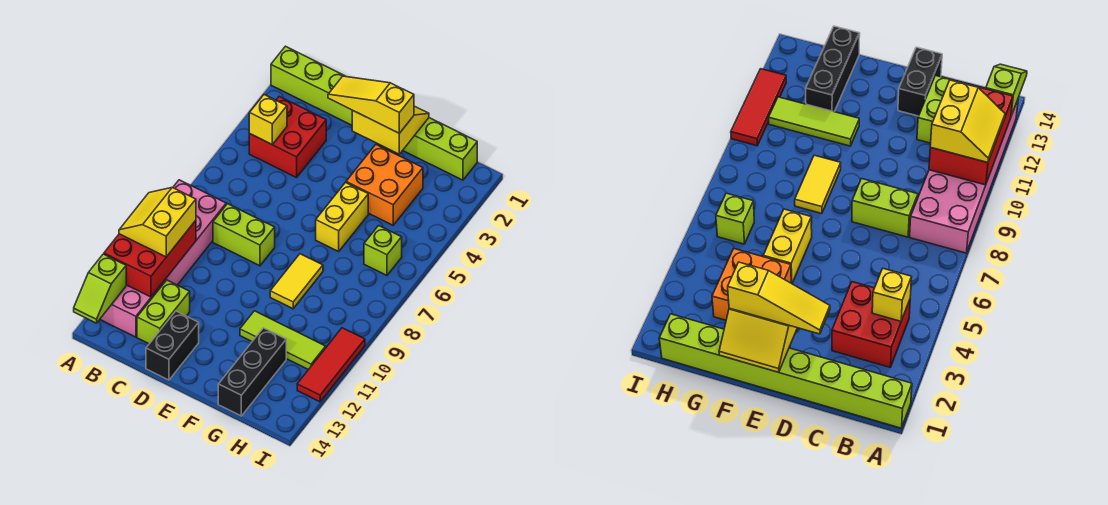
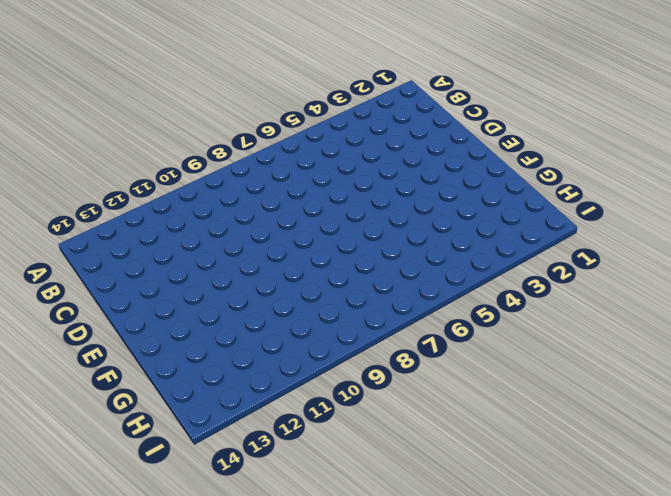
none -> lime brick A1:H1 level 1
none -> pink brick A8:B13 level 1
none -> red brick B3:C4 level 1

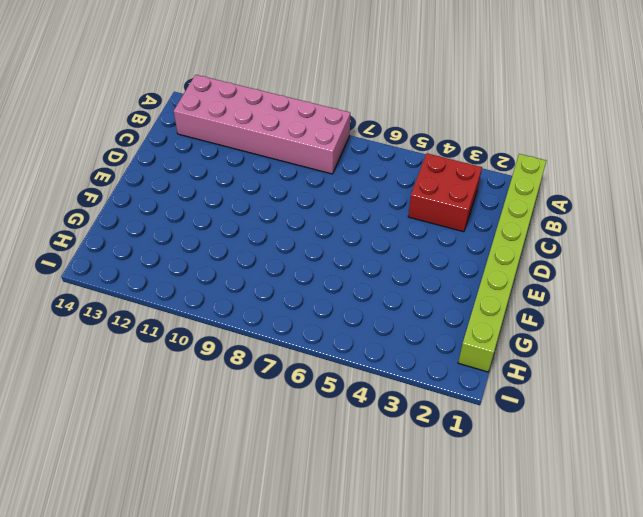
none -> lime brick C8:D8 level 1
none -> lime brick C12:C13 level 1
none -> black brick D13:D14 level 1

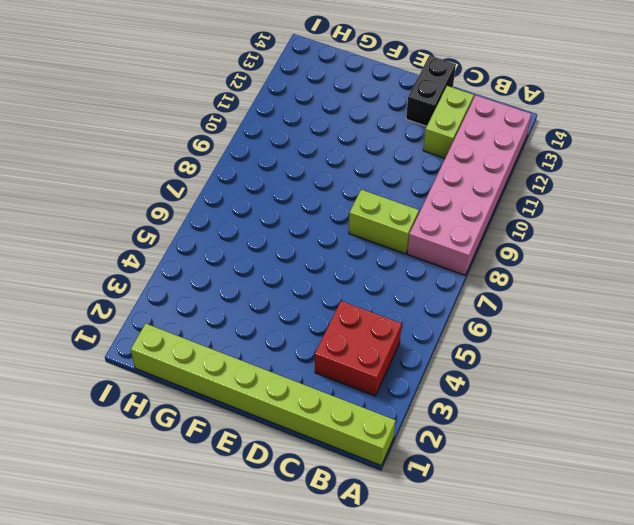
none -> orange brick F3:G4 level 1
none -> yellow brick F5:F6 level 1
none -> yellow tile F8:F9 level 1

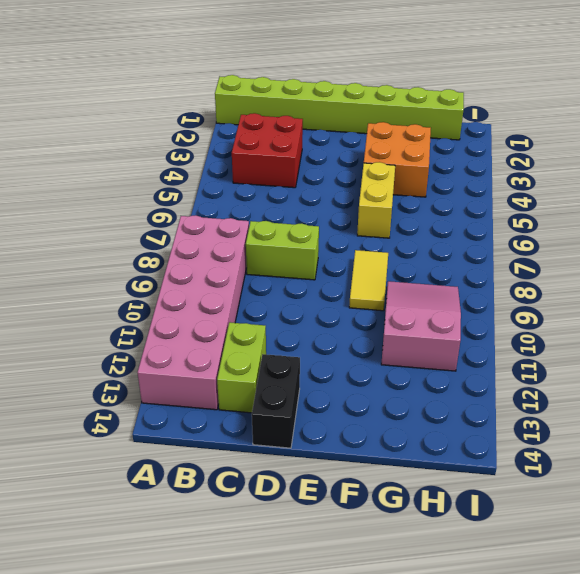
pink slope G9:H11 level 1 top 11 -> lime tile F11:H11 level 1
none -> black brick G12:G14 level 1
none -> lime brick H6 level 1
none -> red tile I10:I12 level 1

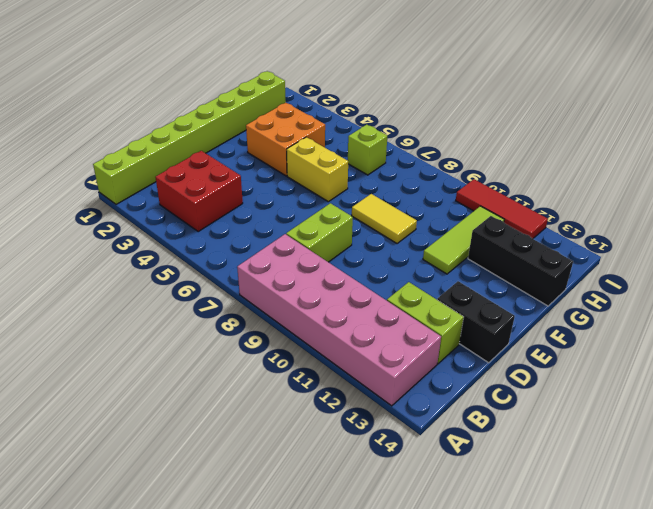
none -> red brick A10:B12 level 2
none -> lime slope A13:A14 level 2 top 13
none -> yellow brick B4 level 2

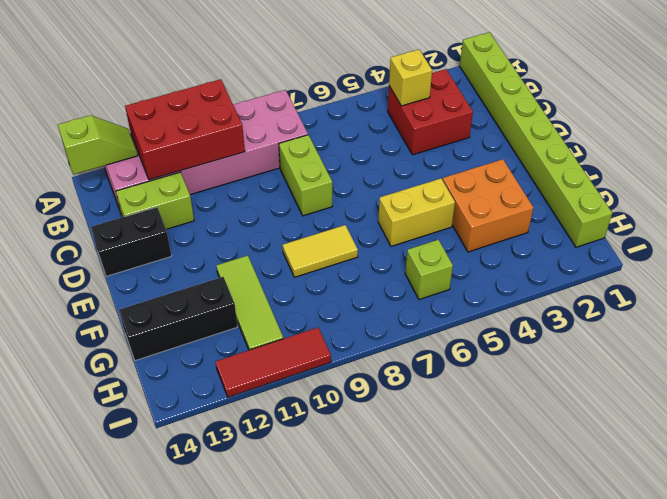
lime slope A13:A14 level 2 top 14 -> lime slope A13:A14 level 2 top 13
none -> yellow slope E1:F2 level 2 top 2
none -> yellow slope A10:B11 level 3 top B
none -> yellow slope D2:F2 level 3 top F

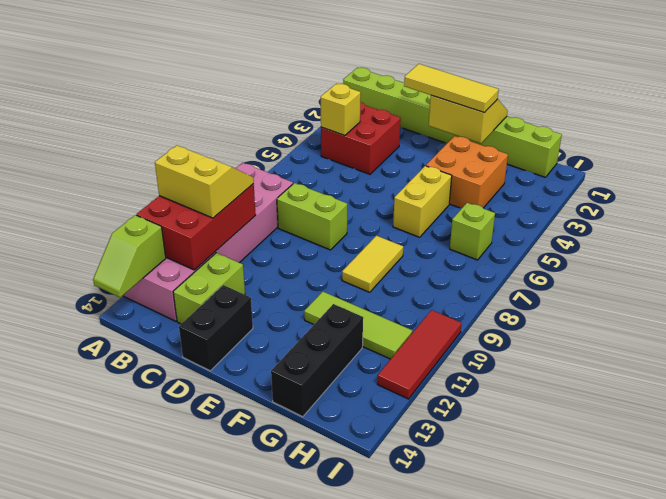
yellow slope A10:B11 level 3 top 11 -> yellow slope A10:B11 level 3 top B
yellow tile D2:F2 level 3 -> yellow slope D2:F2 level 3 top F

